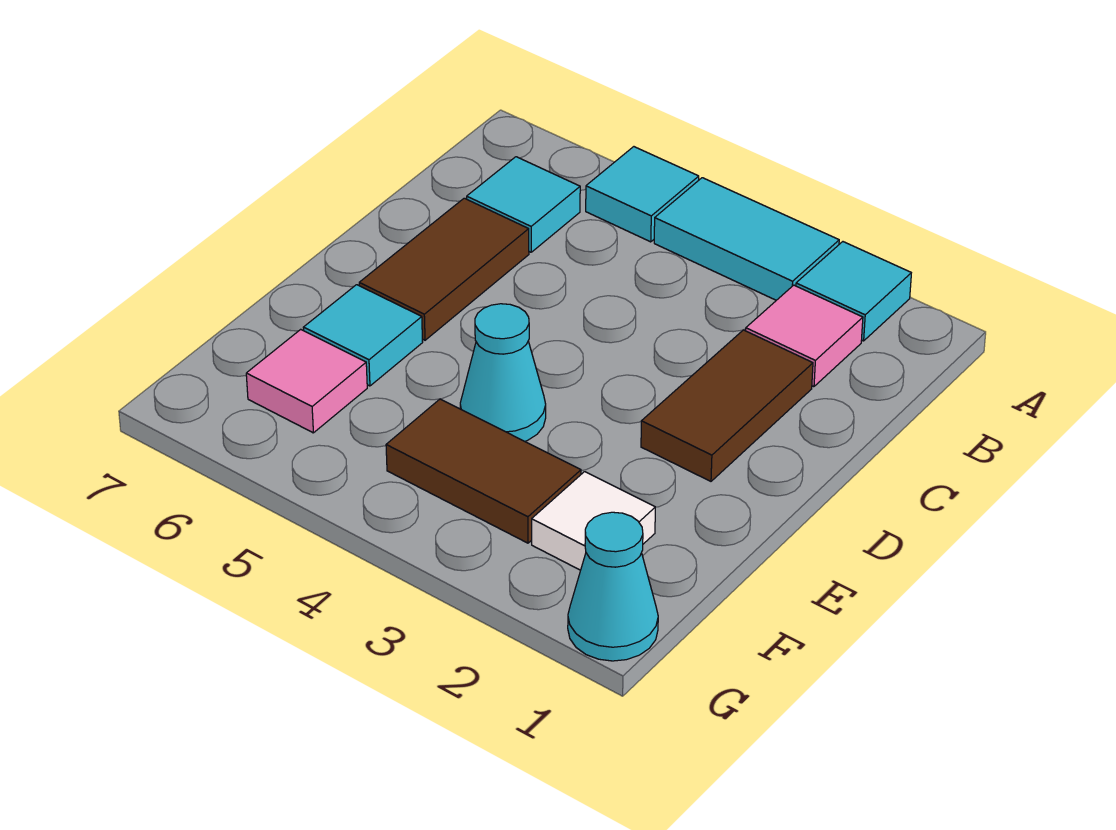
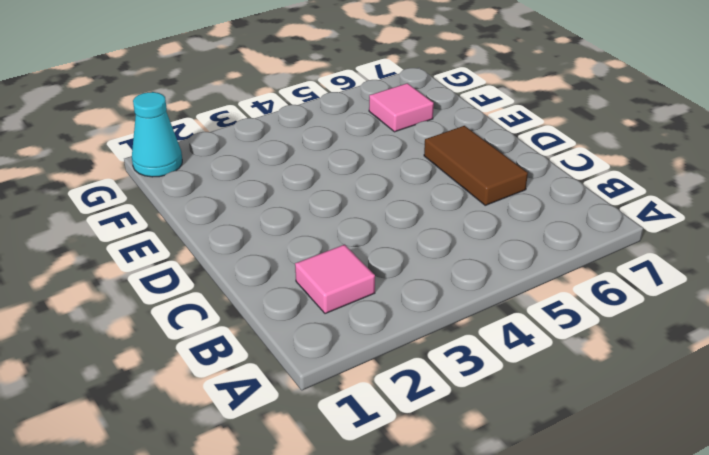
none -> cyan tile A2 level 1
none -> cyan tile A3:A4 level 1
none -> cyan tile A5 level 1

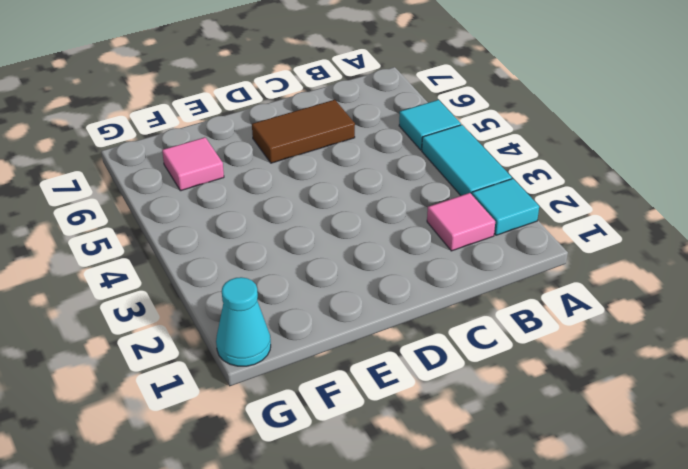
none -> cyan tile B6 level 1
none -> brown tile C2:D2 level 1
none -> cyan cone E4 level 1

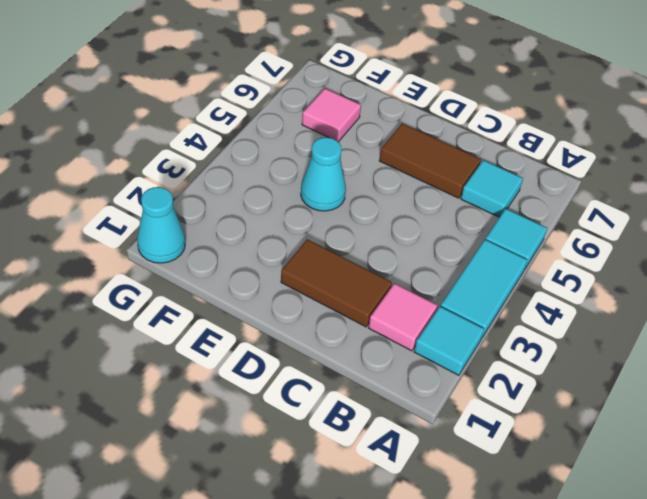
none -> cyan tile E6 level 1
none -> white tile F2 level 1
none -> brown tile F3:F4 level 1

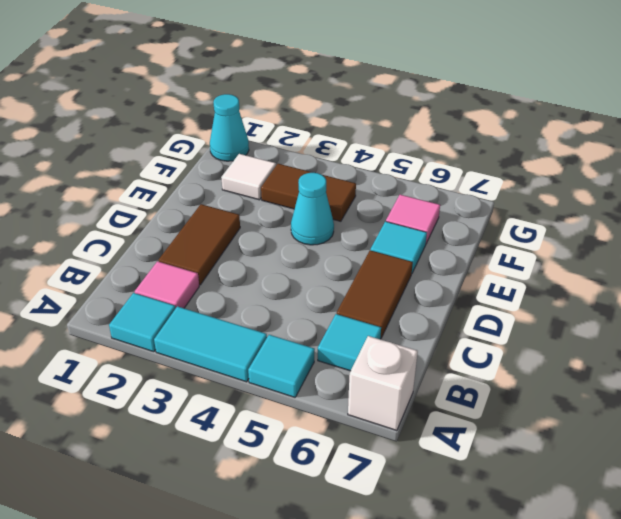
white brick A7 level 1 -> none

